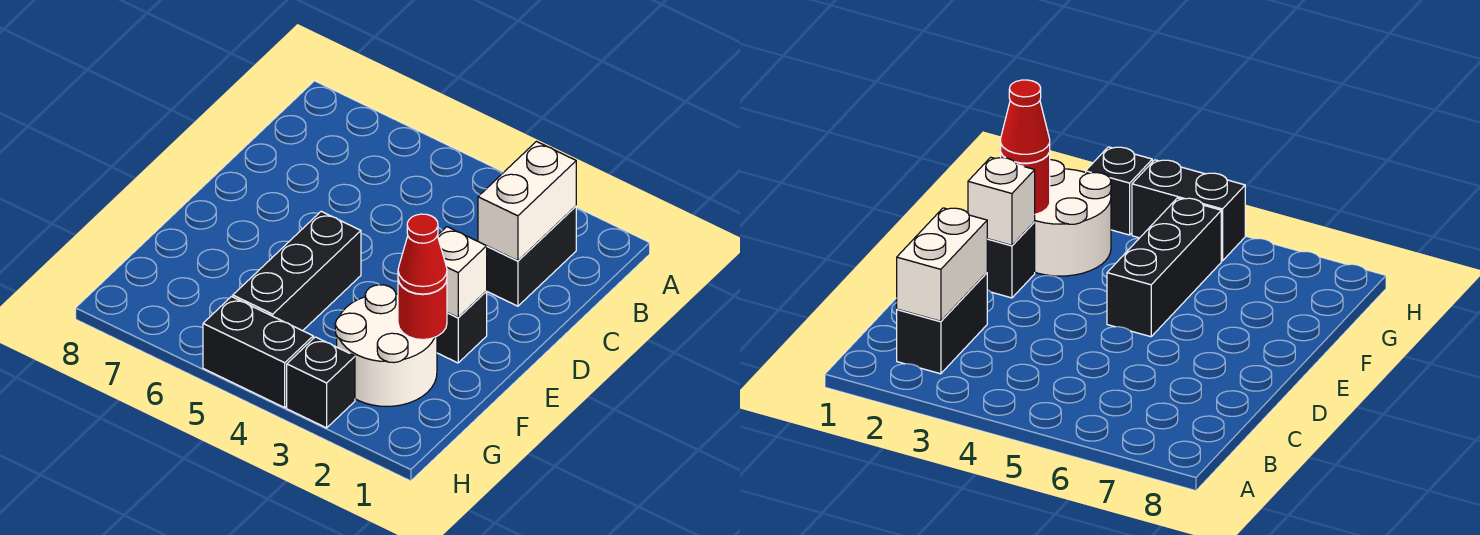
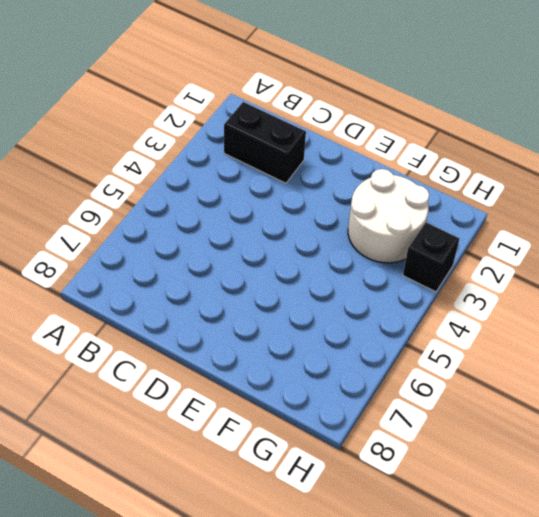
none -> black brick E2 level 1
none -> black brick E5:G5 level 1

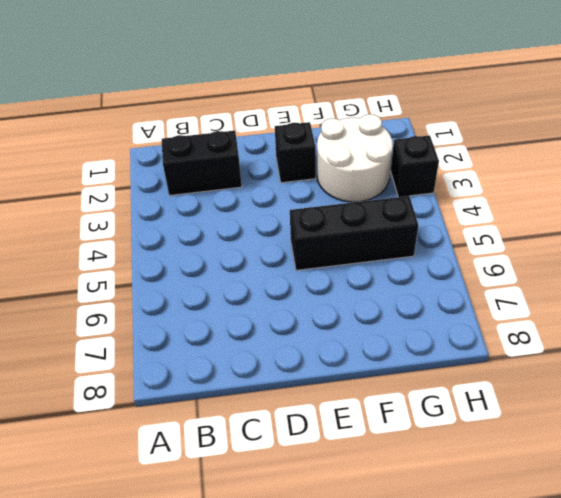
none -> black brick H4:H5 level 1
none -> white brick B2:C2 level 2

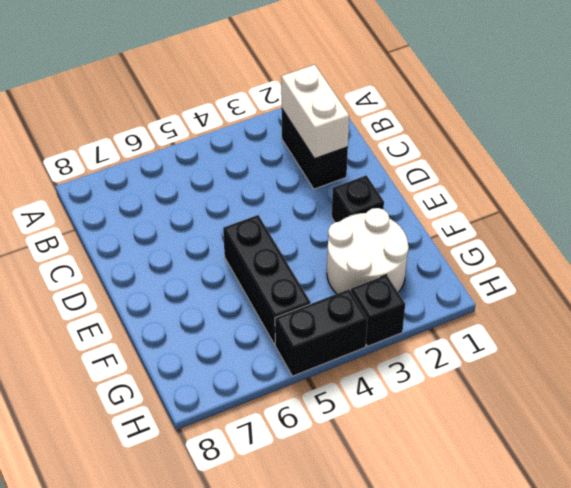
none -> white brick E2 level 2
none -> red round brick F2 level 2

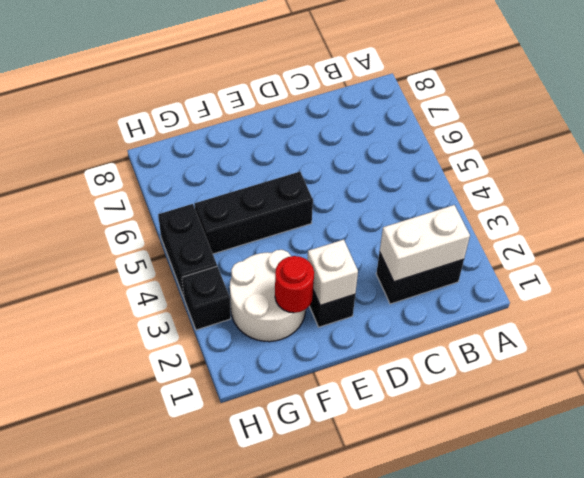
none -> red cone F2 level 3

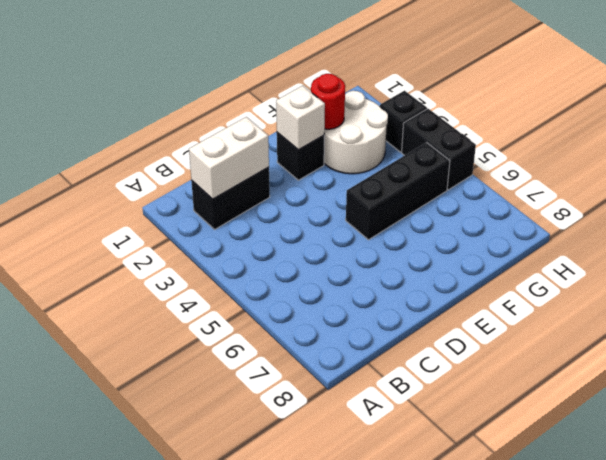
none -> red cone F2 level 3

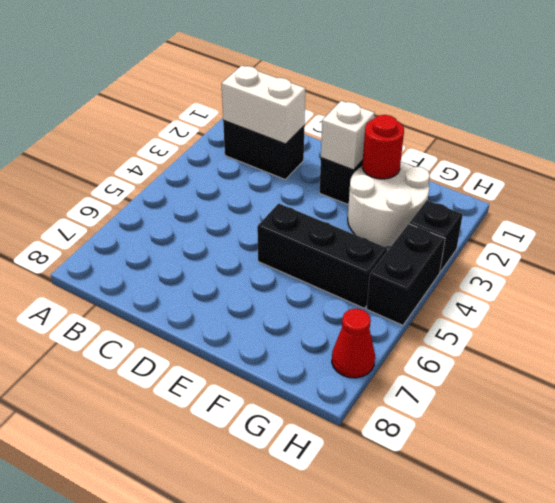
red cone H7 level 1 -> red cone F2 level 3

